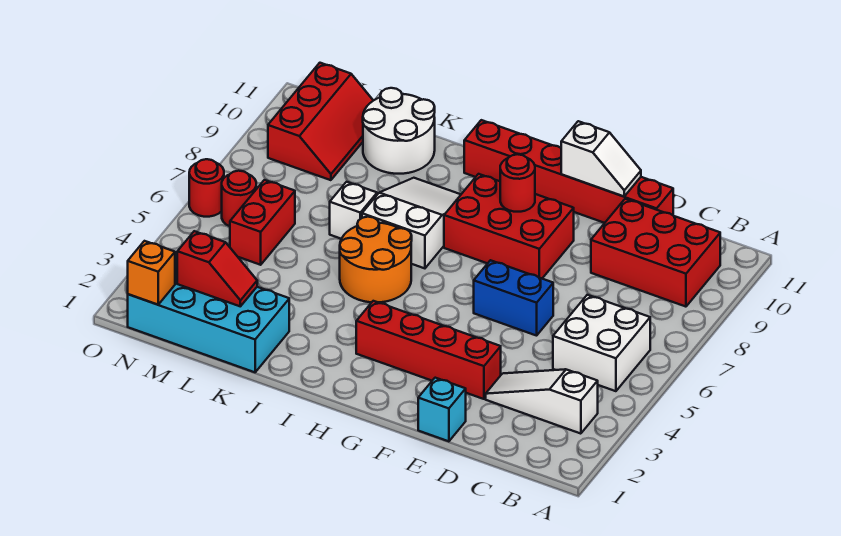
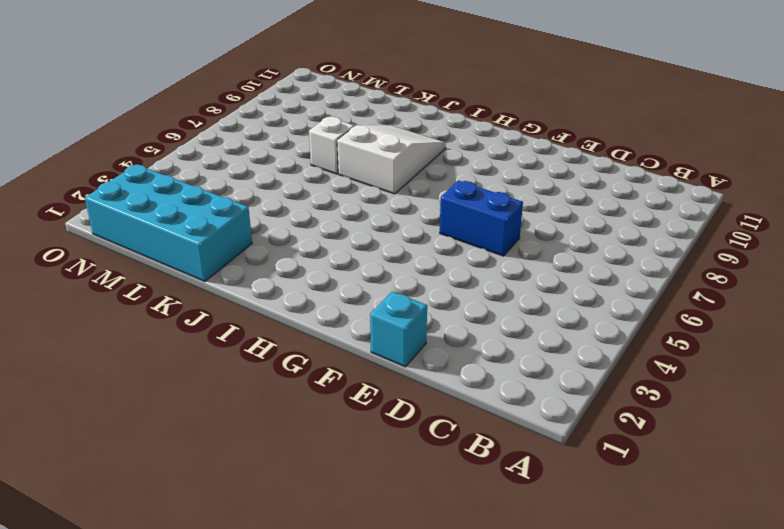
none -> white slope B3:D3 level 1 top B
none -> white brick B5:C6 level 1
none -> red brick B9:D10 level 1

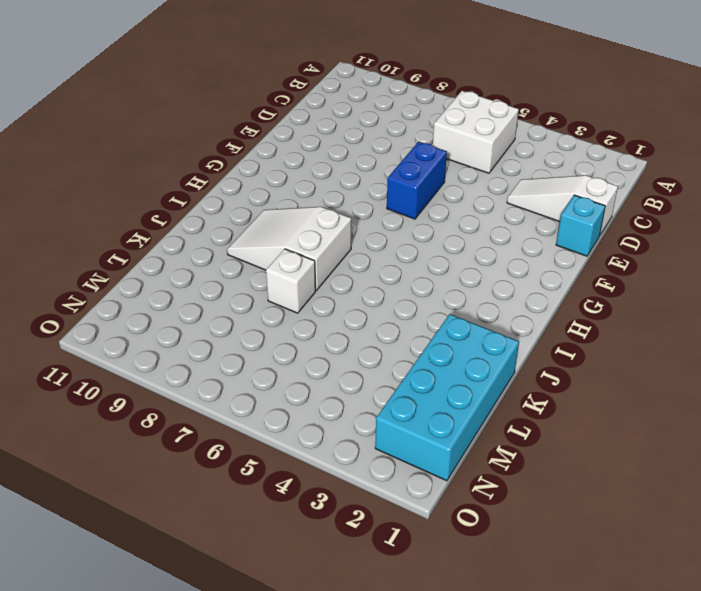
white slope D1:D3 level 1 top 1 -> white slope B3:D3 level 1 top B
none -> red brick B9:D10 level 1
none -> red brick D11:I11 level 1
none -> red brick E3:H3 level 1

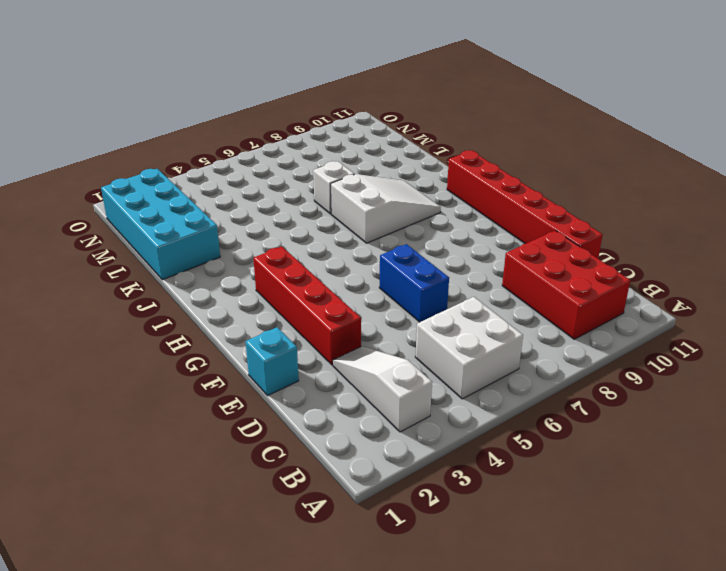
none -> red brick F8:H9 level 1
none -> orange round brick I5:J6 level 1
none -> white round brick K10:L11 level 1

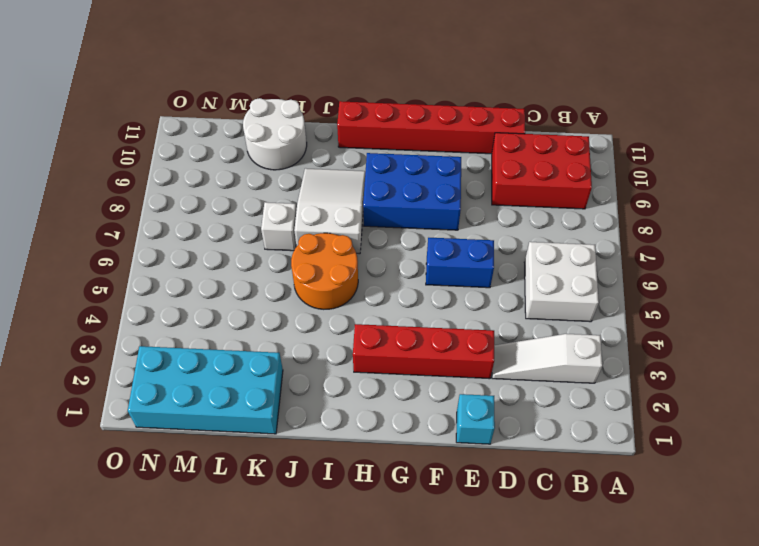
blue brick F8:H9 level 1 -> red brick F8:H9 level 1
none -> red brick M5:M6 level 1
none -> red slope M9:N11 level 1 top N
none -> red round brick N6 level 1

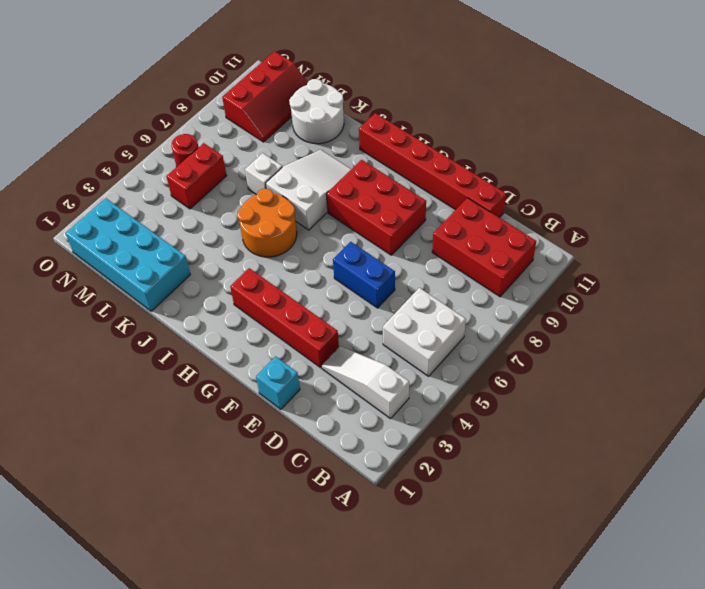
none -> red round brick O6 level 1
none -> white slope E11:F11 level 2 top F
none -> red round brick G9 level 2

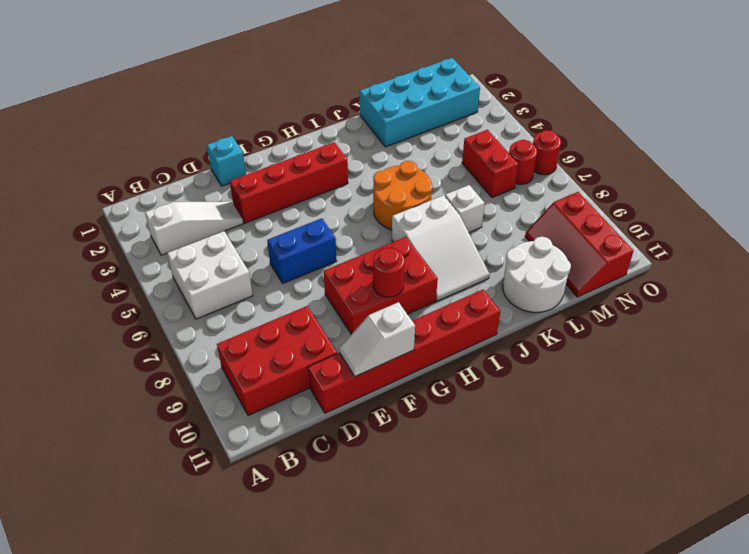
none -> red slope L2:M2 level 2 top M
none -> orange brick N1 level 2

